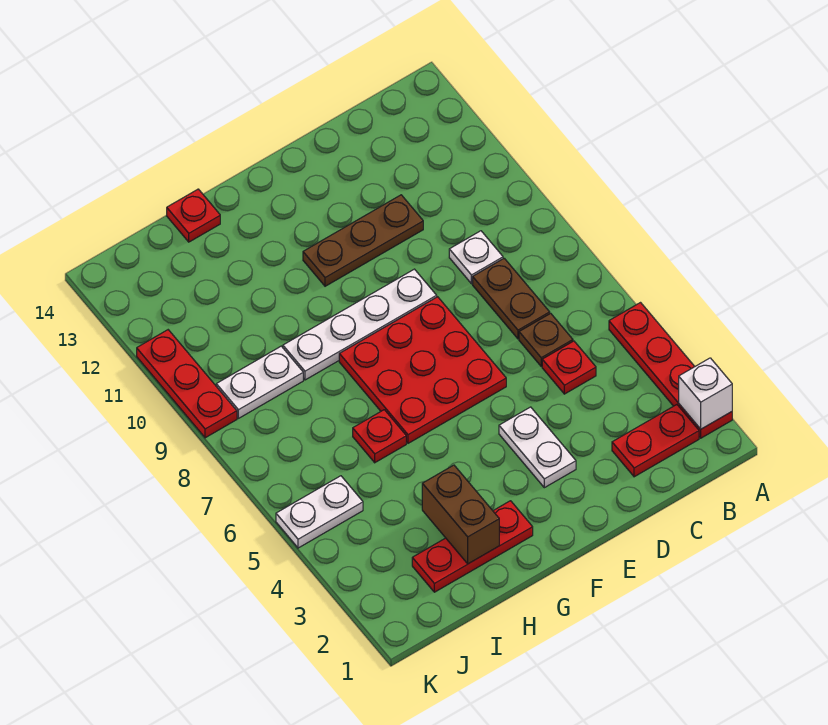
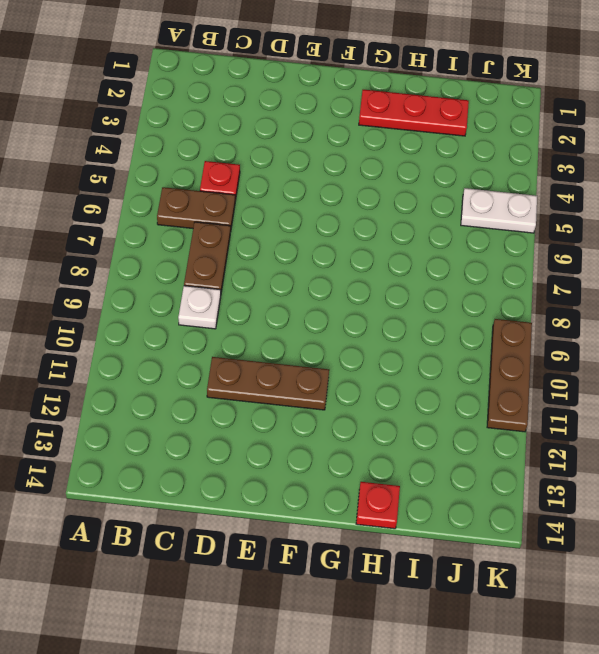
brown plate B6:C6 level 1 -> brown plate C6 level 1
brown plate K9:K11 level 1 -> red plate K9:K11 level 1
none -> red plate A2:A5 level 1
none -> red plate B2:C2 level 1
none -> white plate E3:E4 level 1

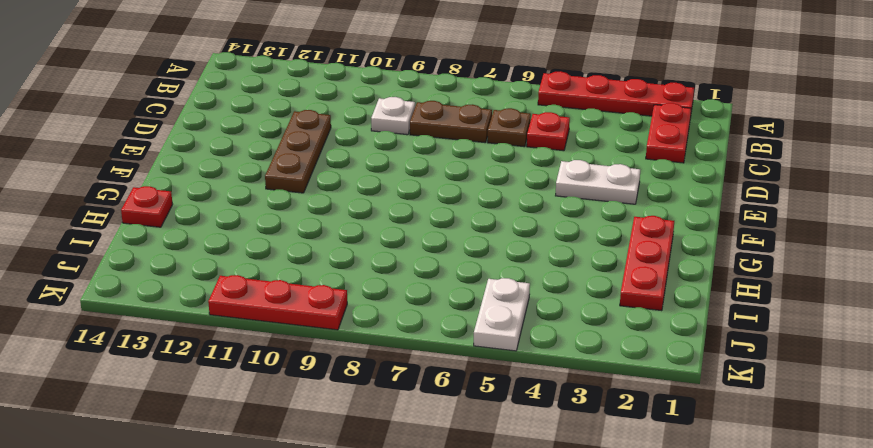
none -> red plate E6:G8 level 1
none -> white plate E9:H9 level 1
none -> red plate H6 level 1

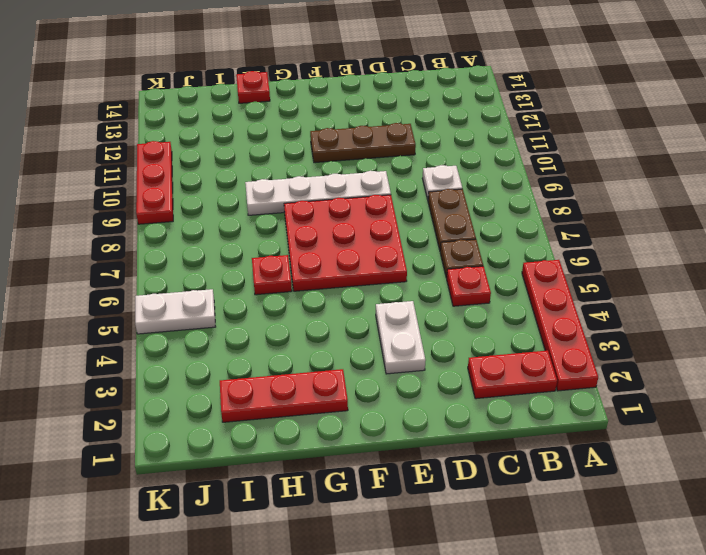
none -> white plate I9:J9 level 1
none -> white brick A2 level 2
none -> brown brick H2:H3 level 2

